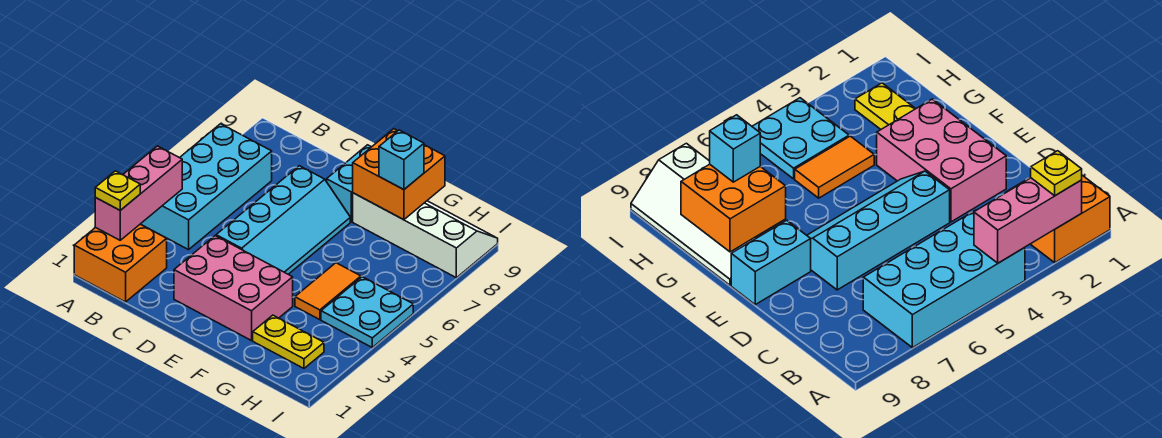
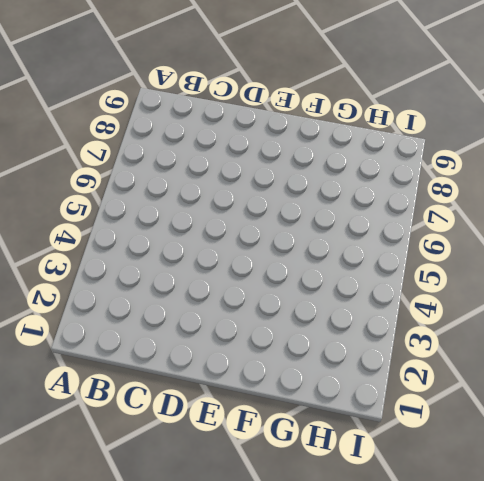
none -> orange brick A1:B2 level 1
none -> cyan brick A4:B7 level 1
none -> pink brick D2:F3 level 1

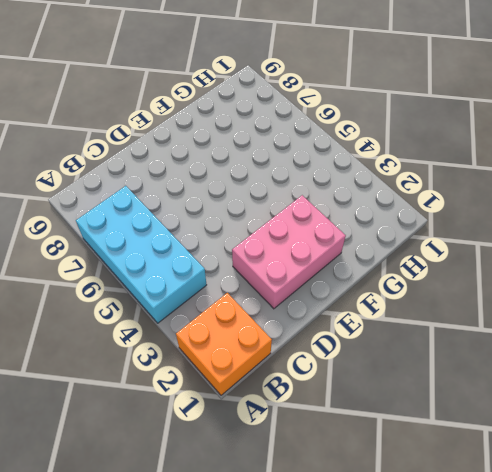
none -> cyan slope D4:E7 level 1 top D
none -> cyan brick E8:E9 level 1
none -> white slope F8:I9 level 1 top 8

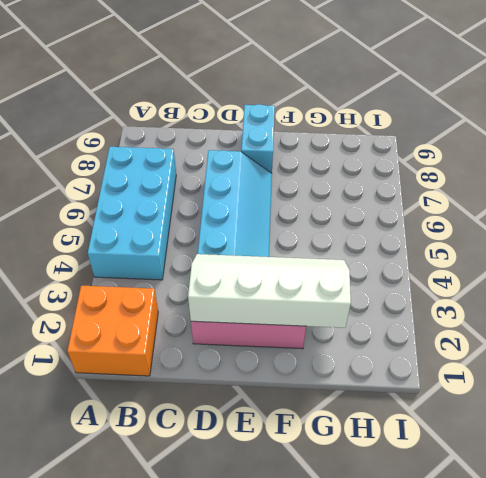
white slope D2:G3 level 2 top 2 -> white slope F8:I9 level 1 top 8
none -> yellow plate G2:H2 level 1
none -> orange tile G4:G5 level 1
none -> cyan plate H4:I5 level 1

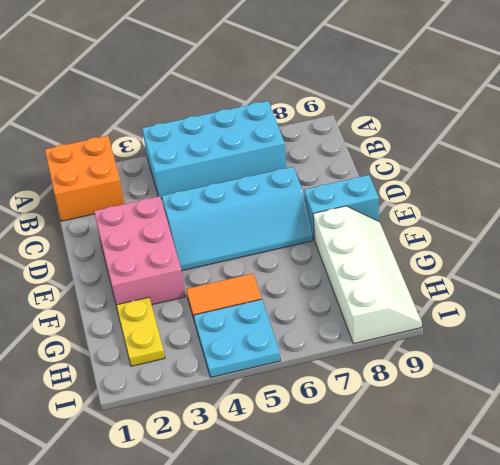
none -> pink brick A2:A4 level 2
none -> orange brick F8:G9 level 2
none -> yellow plate A2 level 3

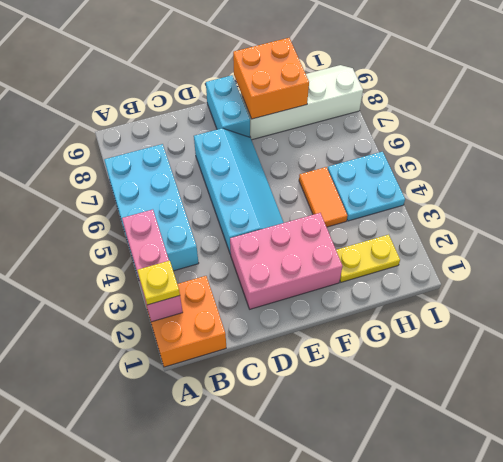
none -> cyan brick G8 level 3

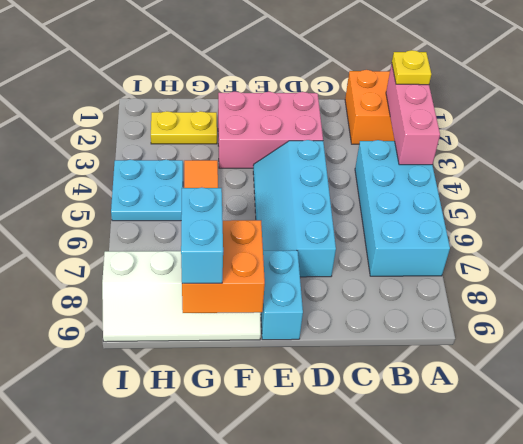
cyan brick G8:G9 level 3 -> cyan brick G8 level 3

